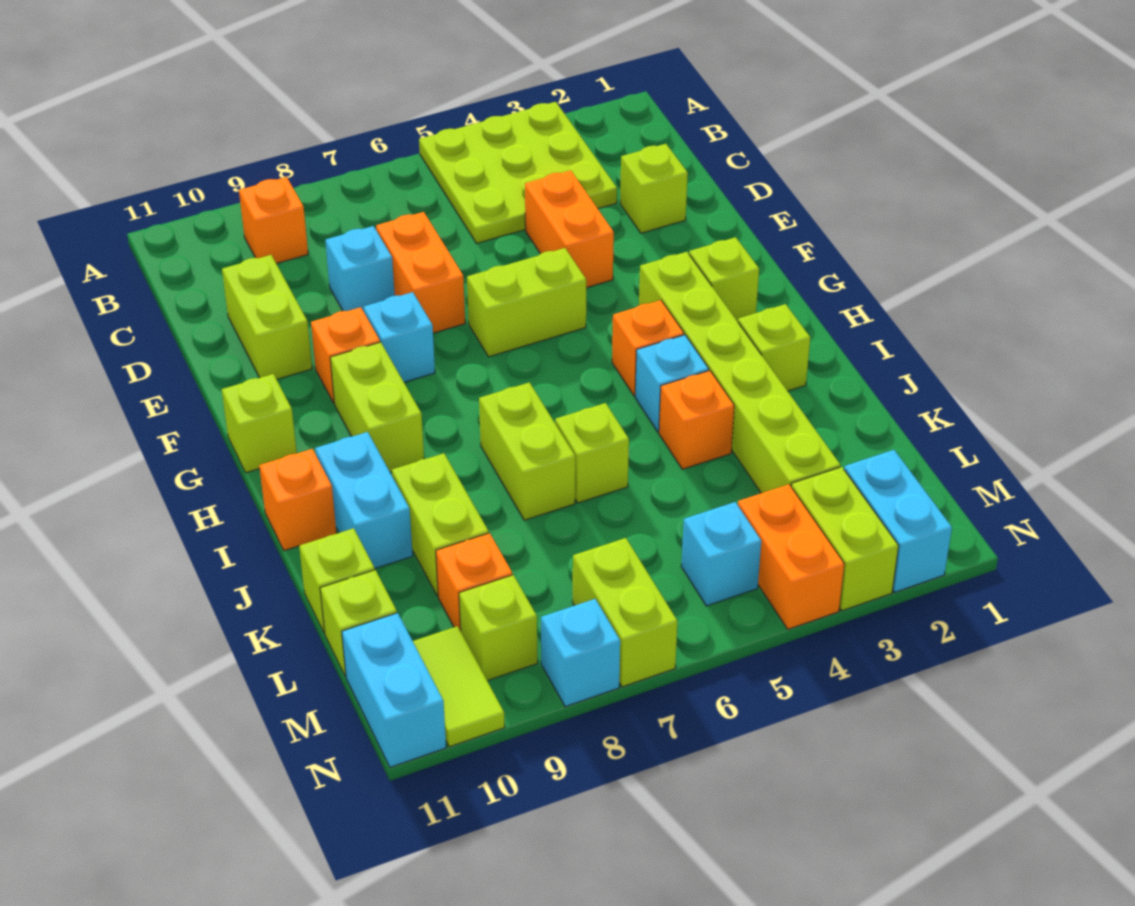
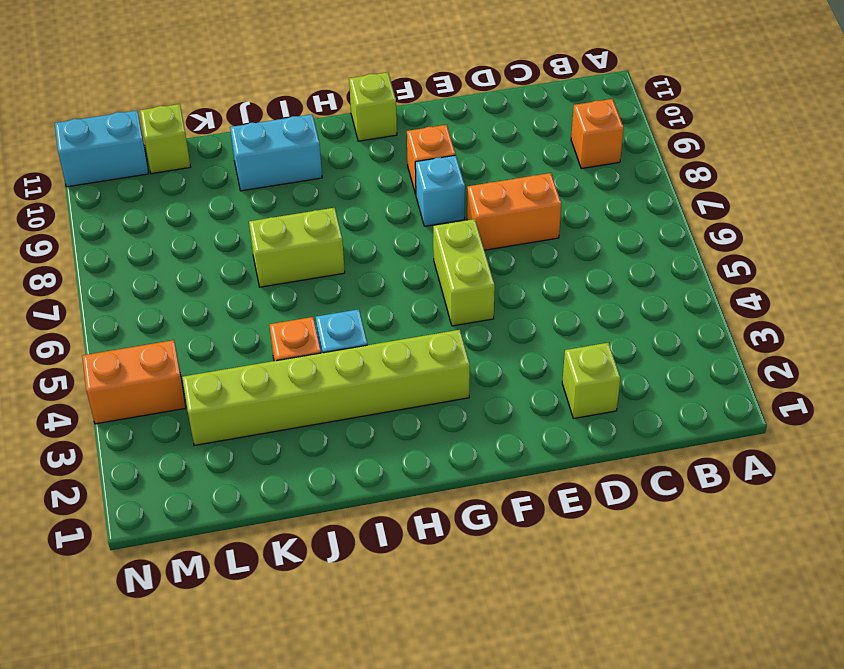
none -> lime plate A3:C5 level 1
none -> orange brick D4:E4 level 1
none -> cyan brick D8 level 1
none -> lime brick D10:E10 level 1

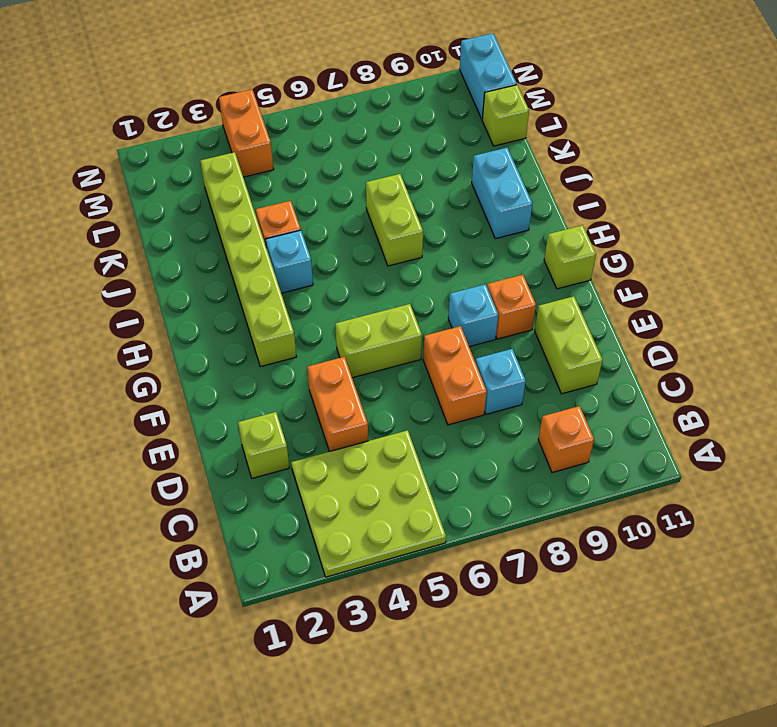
none -> lime brick G2 level 1
none -> lime brick G9:H9 level 1
none -> orange brick H4 level 1
none -> lime brick I2 level 1

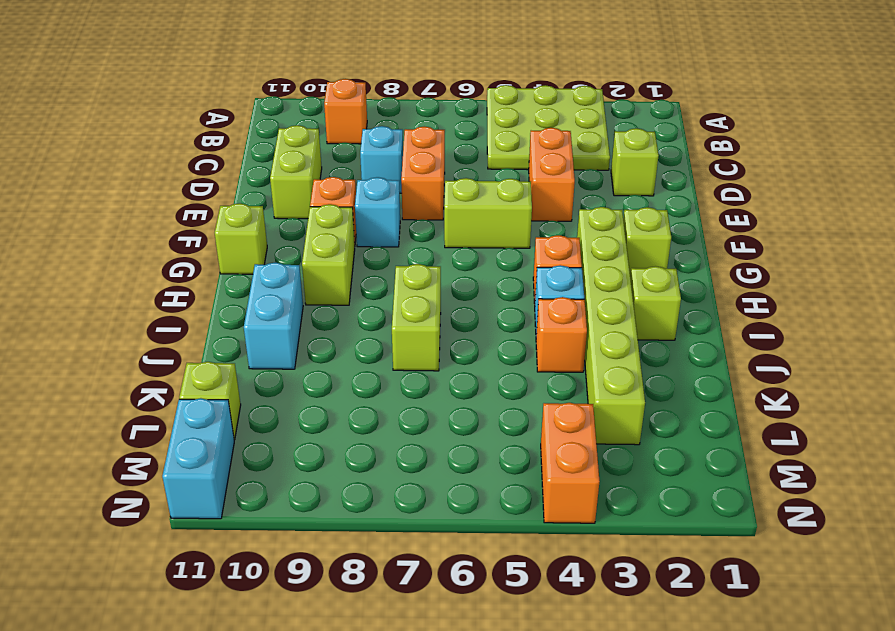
none -> orange brick I11 level 1
none -> lime brick J6 level 1
none -> lime brick J9:K9 level 1
none -> lime brick K11 level 1

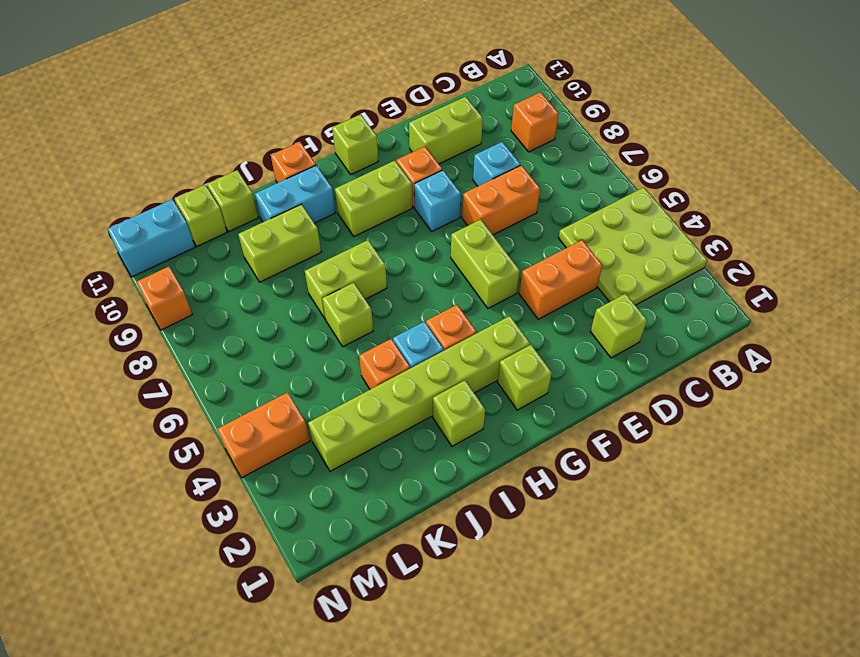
orange brick N9 level 1 -> orange brick L9 level 1
none -> cyan brick M2:N2 level 1
none -> lime brick M3:N3 level 1
none -> cyan brick M5 level 1
none -> lime brick M7:N7 level 1

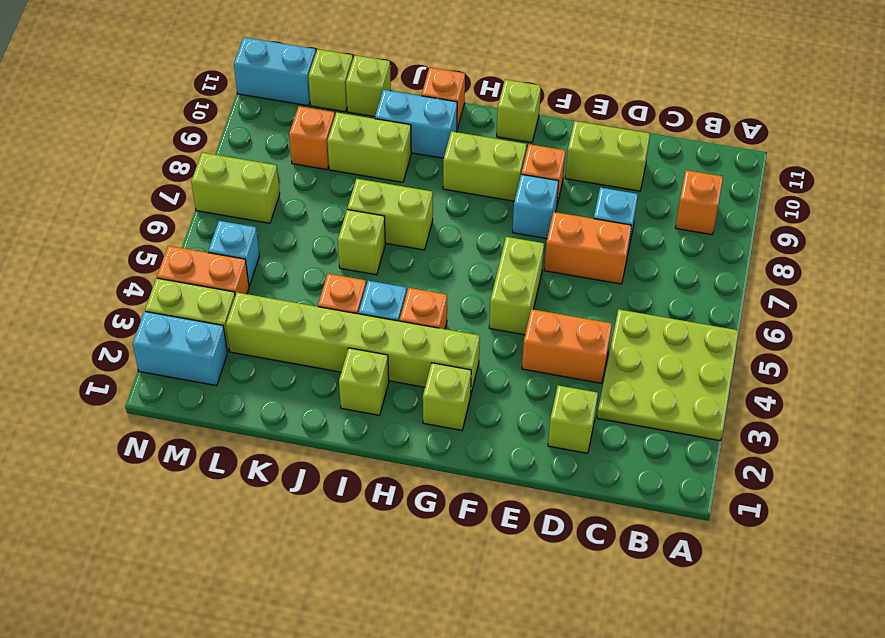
none -> lime brick M9 level 1
none -> lime tile M10:N10 level 1
none -> cyan brick N8 level 1

